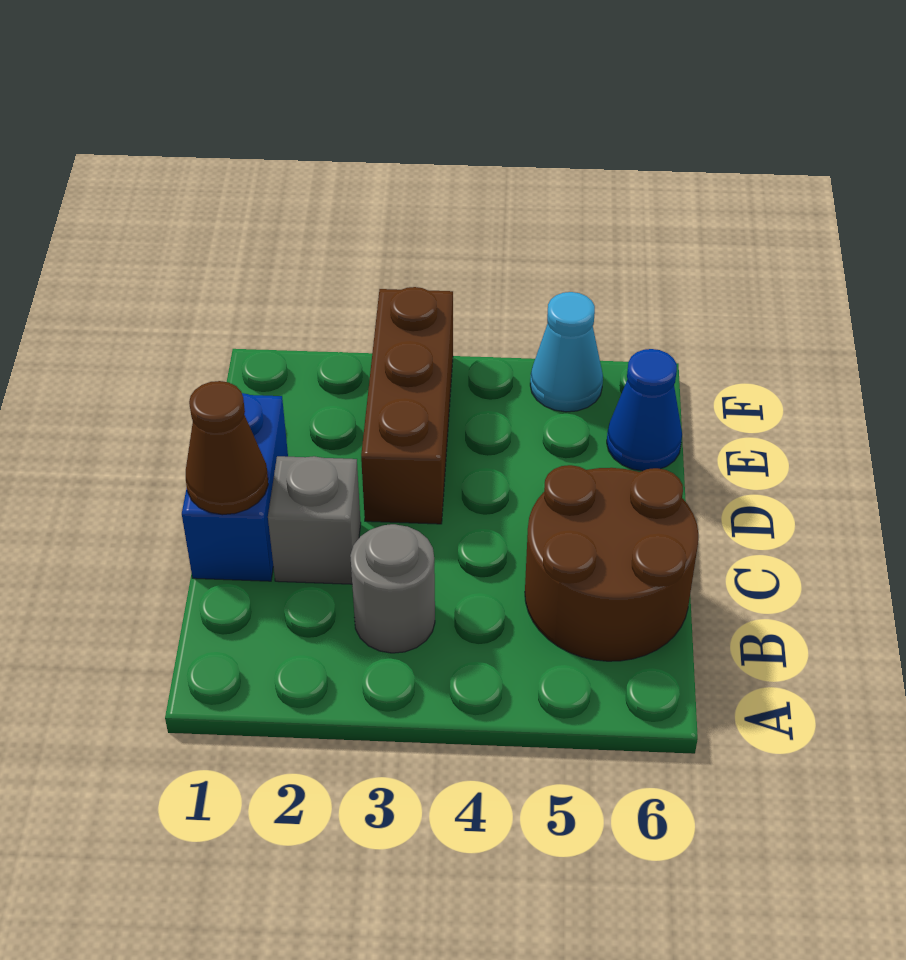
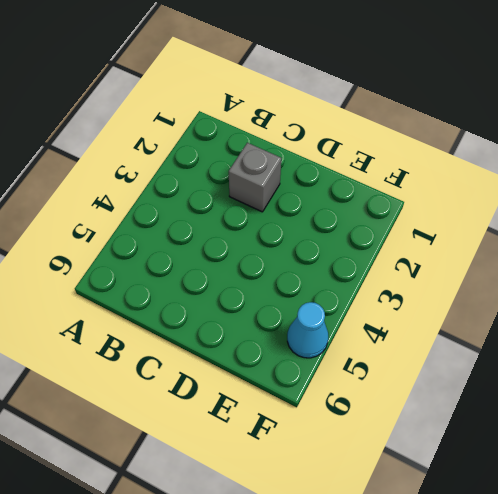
none -> grey round brick B3 level 1
none -> brown round brick B5:C6 level 1

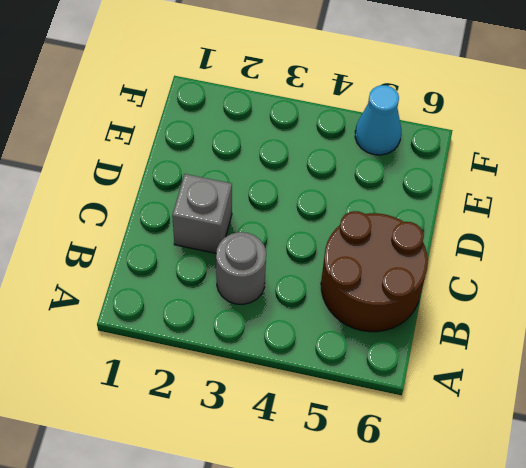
none -> blue brick C1:D1 level 1
none -> brown brick D3:F3 level 1

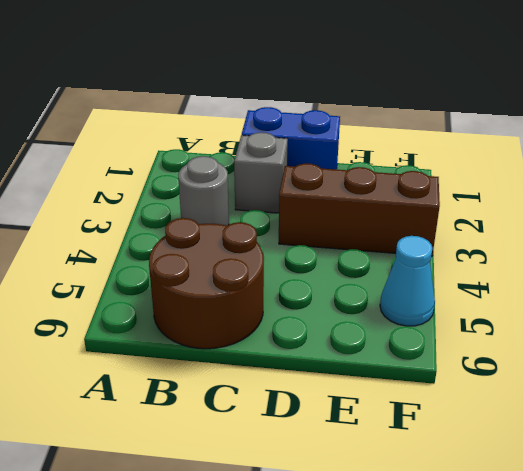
none -> blue cone E6 level 1
none -> brown cone C1 level 2

